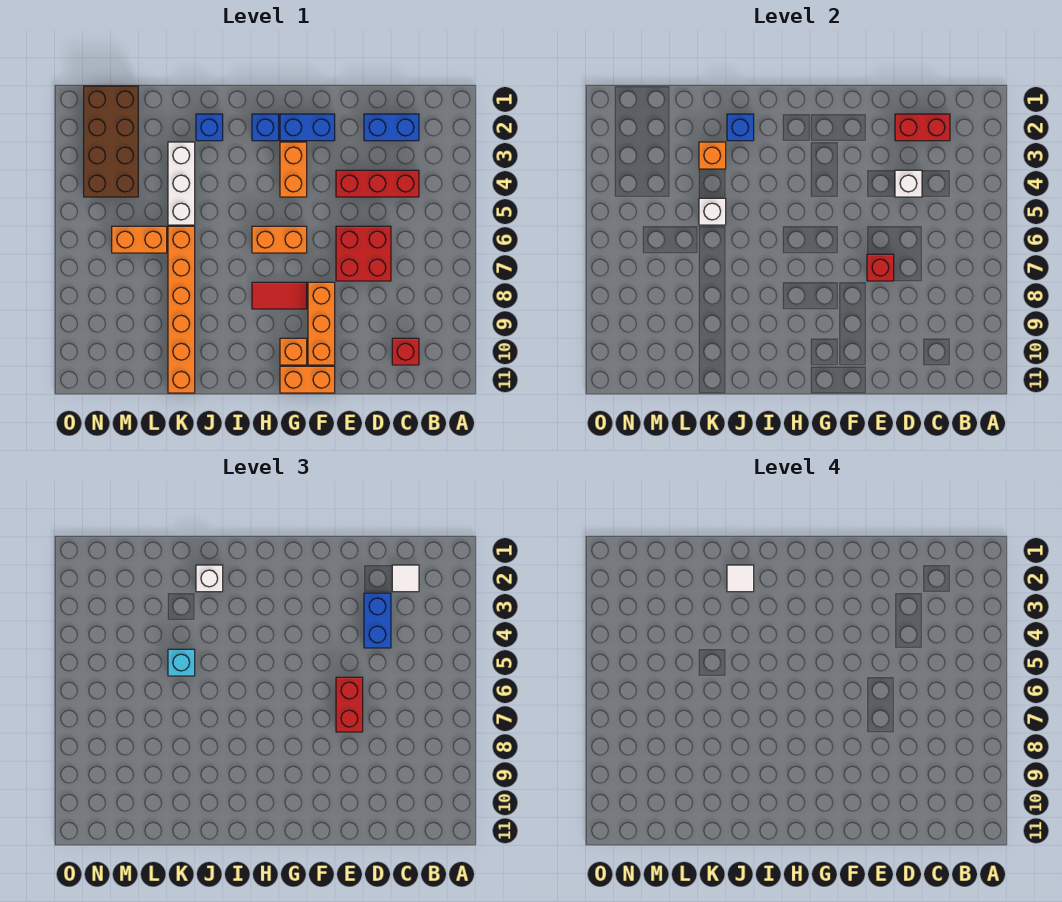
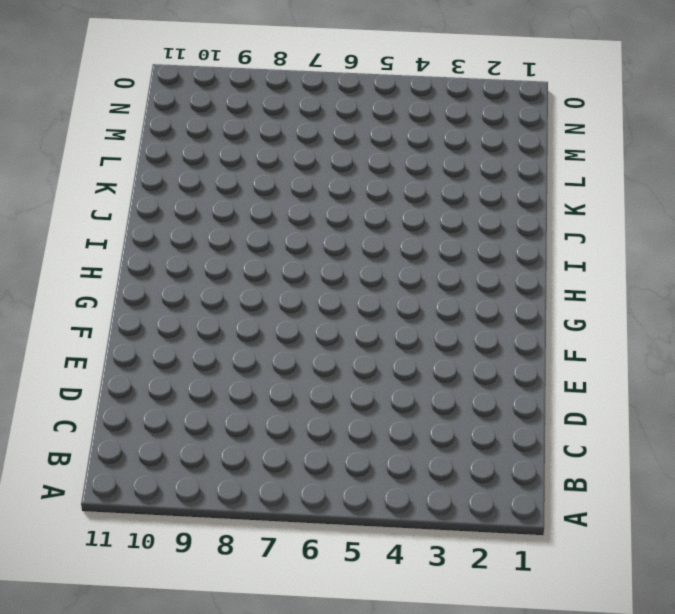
none -> blue brick C2:D2 level 1
none -> red brick C4:E4 level 1
none -> red brick C10 level 1

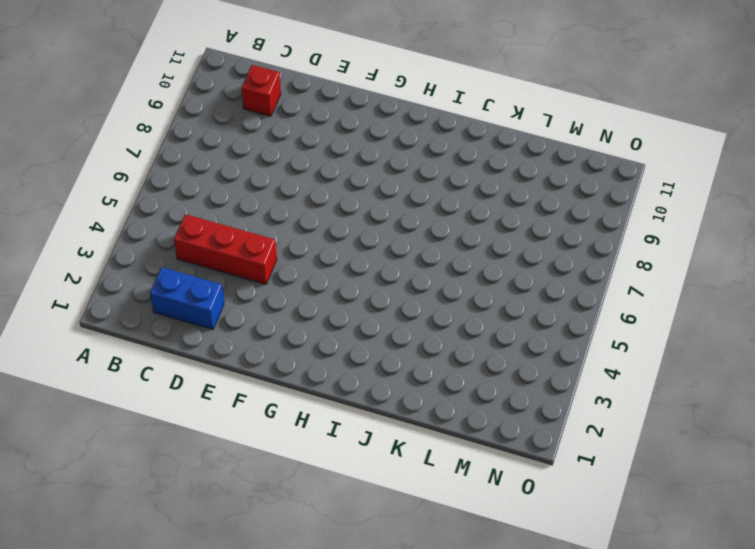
none -> red brick D6:E7 level 1
none -> blue brick F2:G2 level 1
none -> orange brick F8:F10 level 1

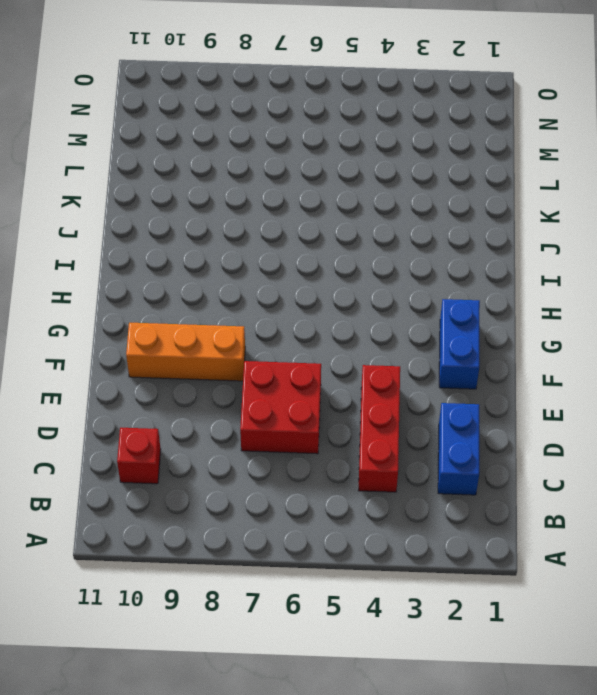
none -> orange brick F11:G11 level 1
none -> orange brick G3:G4 level 1
none -> orange brick G6:H6 level 1

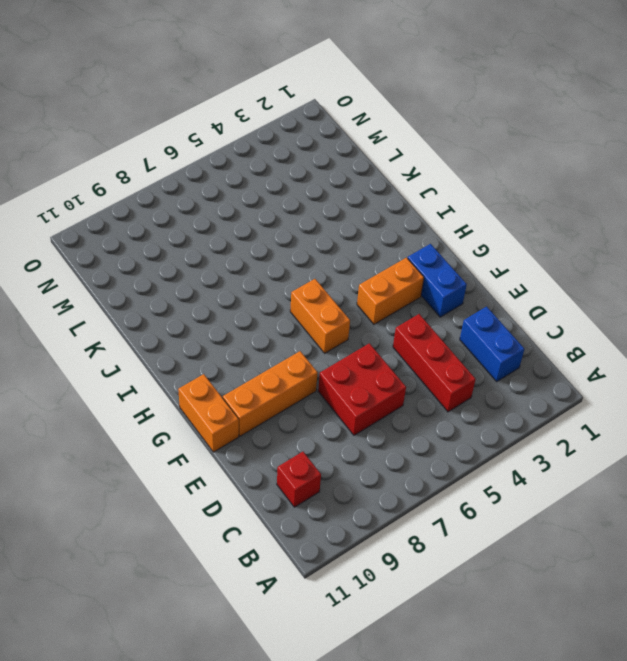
none -> red tile G8:H8 level 1
none -> orange brick G10 level 1
none -> blue brick H2 level 1

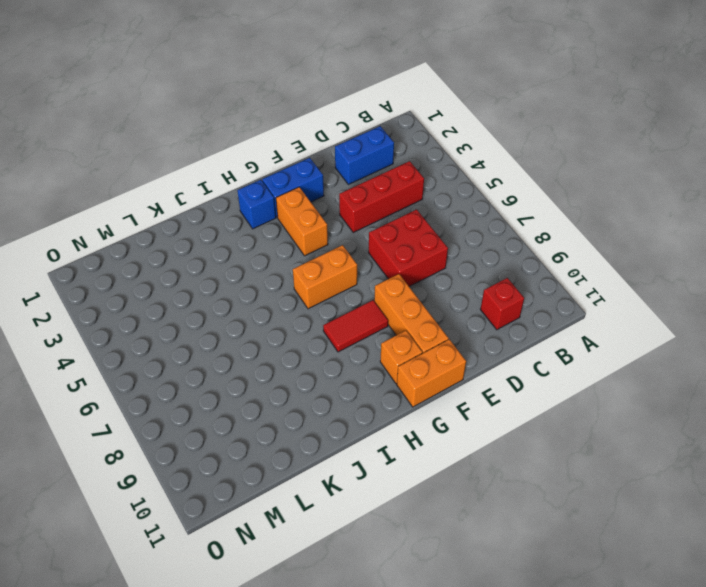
none -> blue brick J2 level 1
none -> white brick K3:K5 level 1
none -> orange brick K6:K11 level 1

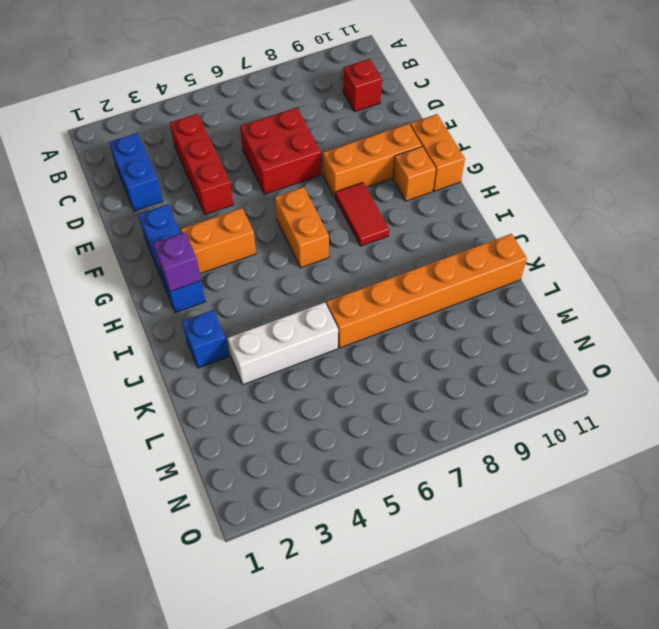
purple brick H2 level 2 -> none
none -> orange brick L6:M6 level 1
none -> brown brick M1:N4 level 1
none -> red brick C2:D2 level 2

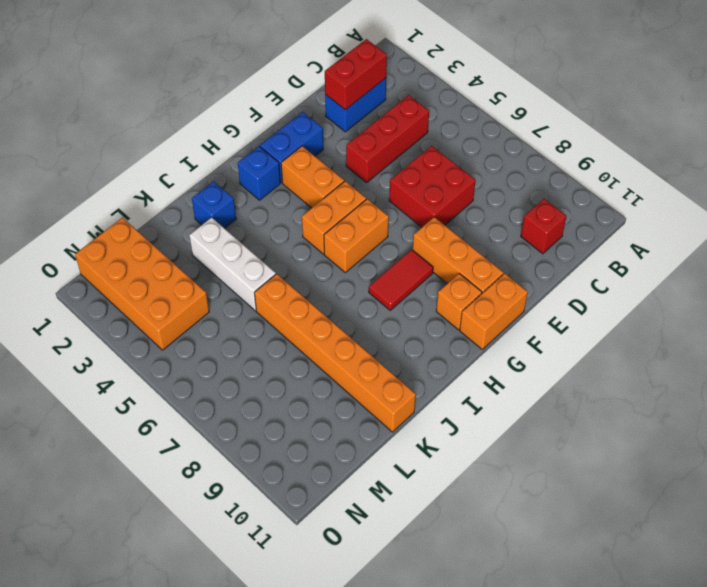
orange brick G5:H5 level 1 -> orange brick L6:M6 level 1
orange brick M1:N4 level 1 -> brown brick M1:N4 level 1
none -> white brick D4 level 2
none -> red brick E7 level 2
none -> blue brick J2 level 2

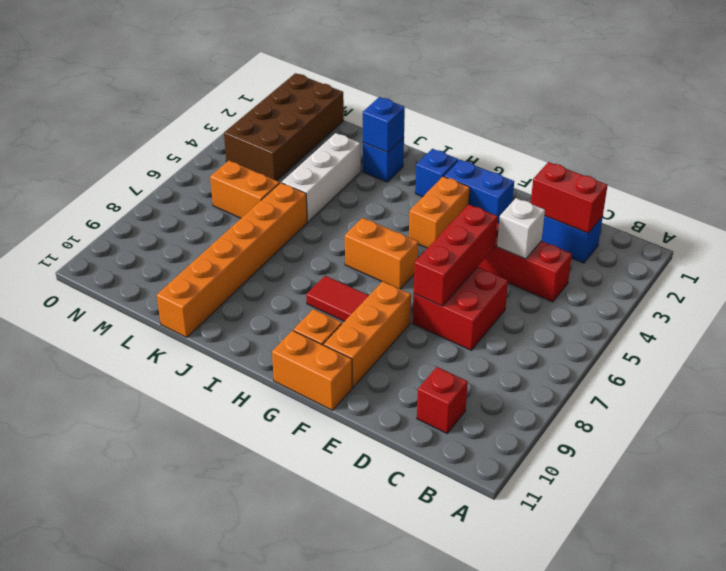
red brick E5:E7 level 2 -> red brick E7 level 2
none -> orange brick K3 level 2
none -> white brick K5 level 2
none -> white tile C2 level 3

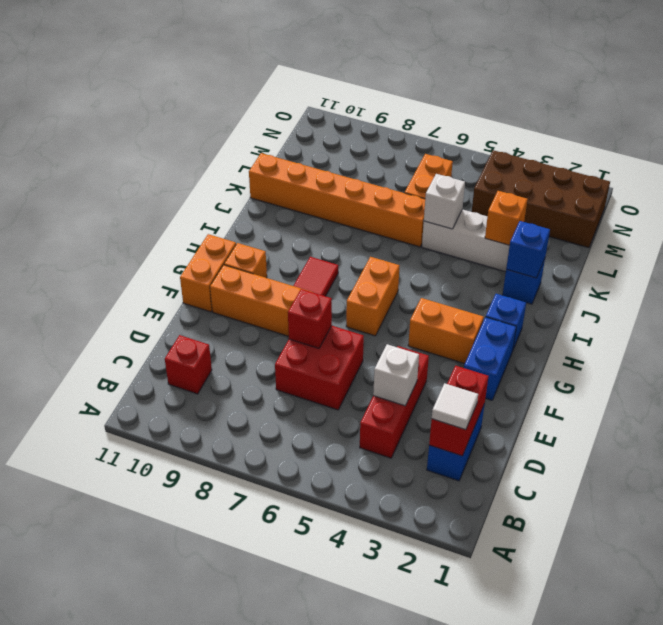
none -> blue brick D3:D4 level 3
none -> red brick E6:E7 level 3
none -> white brick J2 level 3

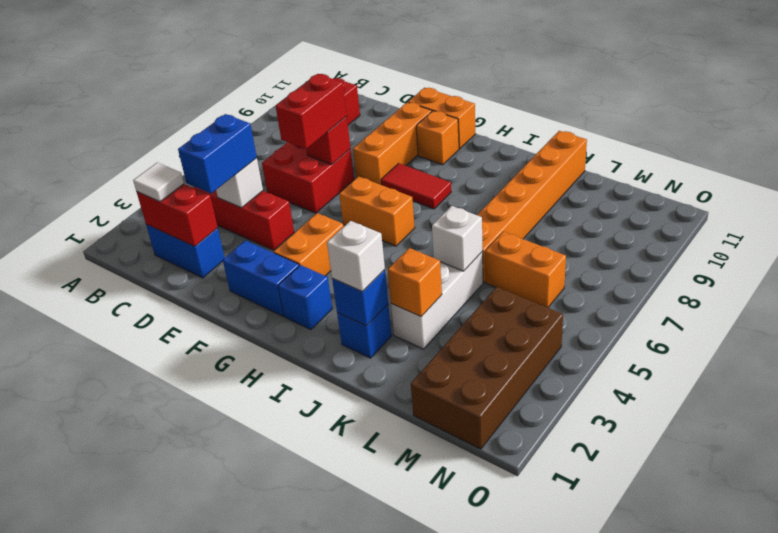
none -> cyan brick K5 level 3
none -> white tile J2 level 4

